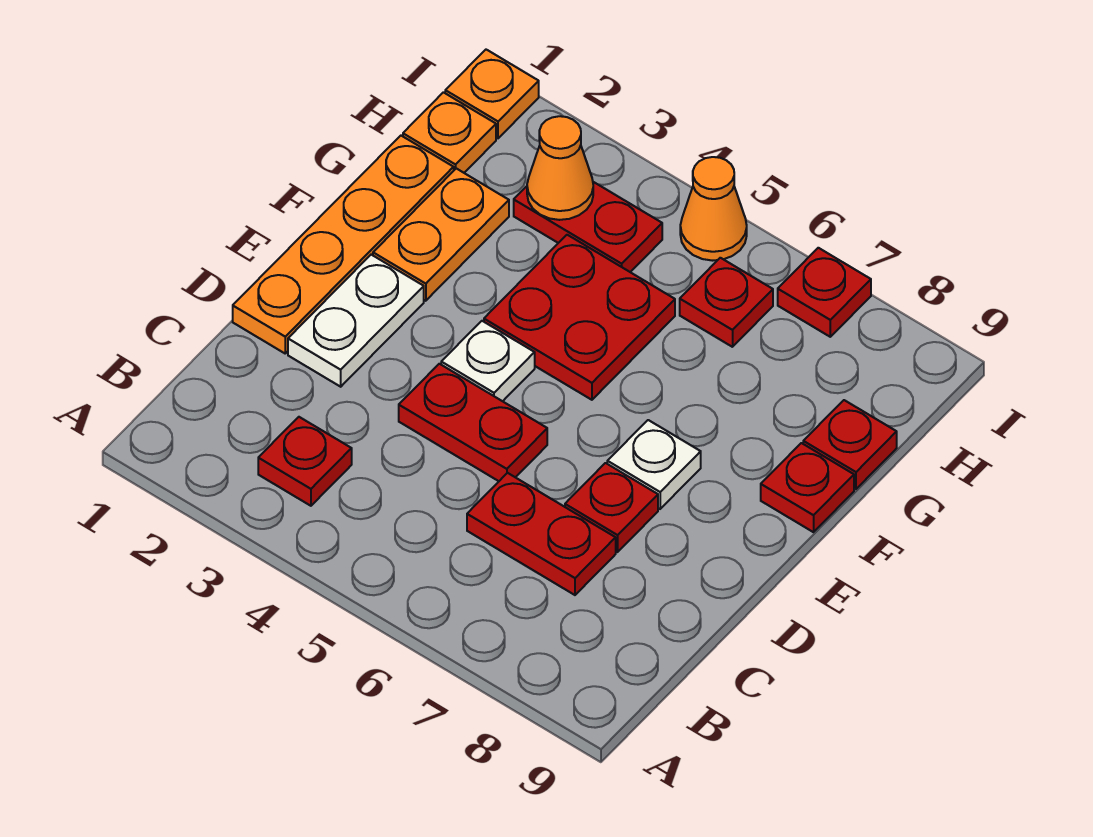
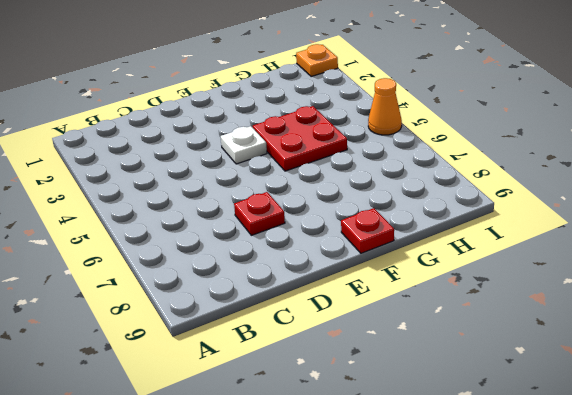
none -> red plate B3 level 1
none -> red plate C6:C7 level 1
none -> orange plate D1:G1 level 1

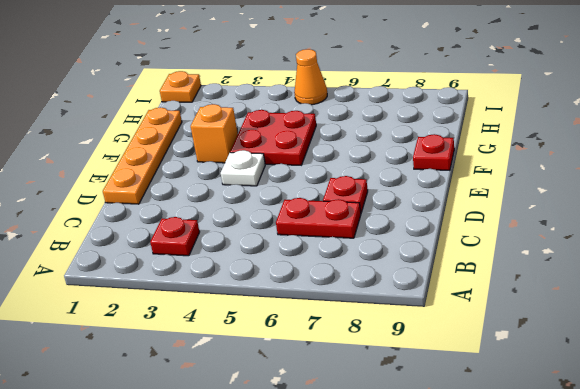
orange brick F3 level 1 -> none
none -> white plate D2:E2 level 1
none -> red plate D4:D5 level 1
none -> white plate E7 level 1

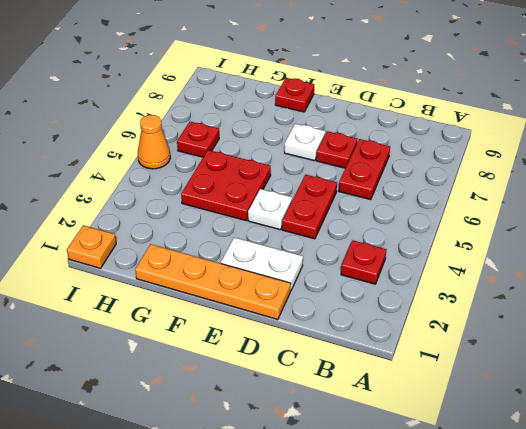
none -> orange plate F2:G2 level 1
none -> red plate G9 level 1
none -> orange plate H1 level 1

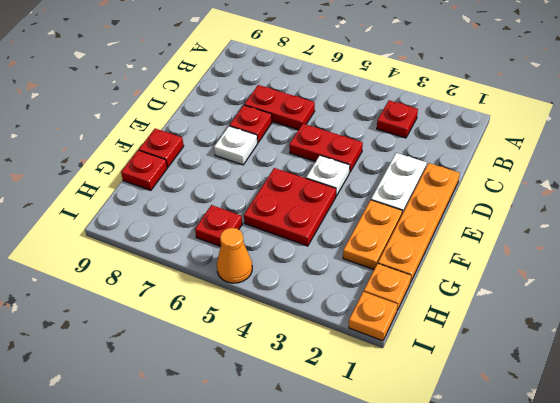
none -> red plate H3:H4 level 1
none -> red plate I7 level 1
none -> orange cone H3 level 2

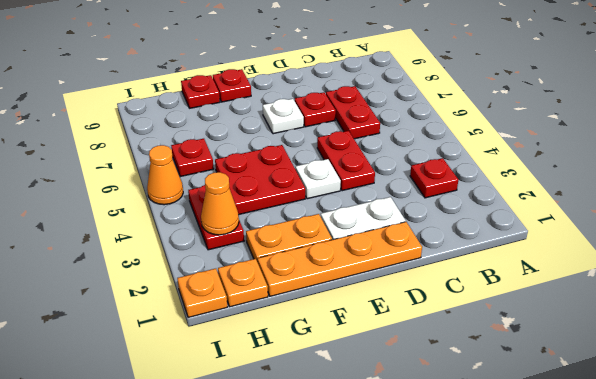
none -> red plate I7 level 1

